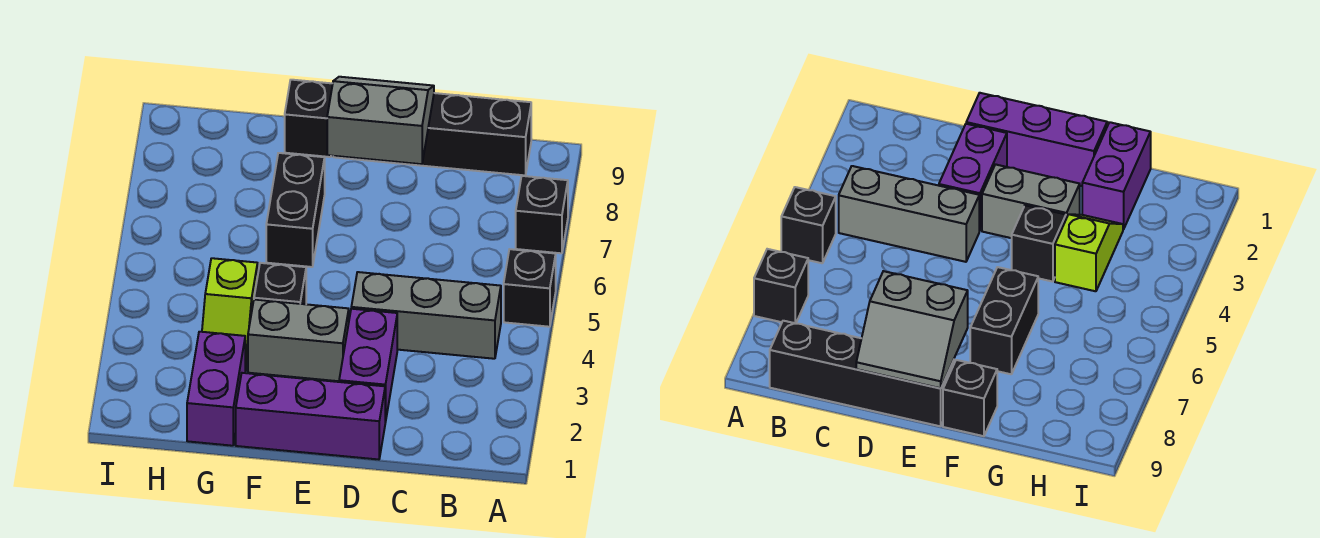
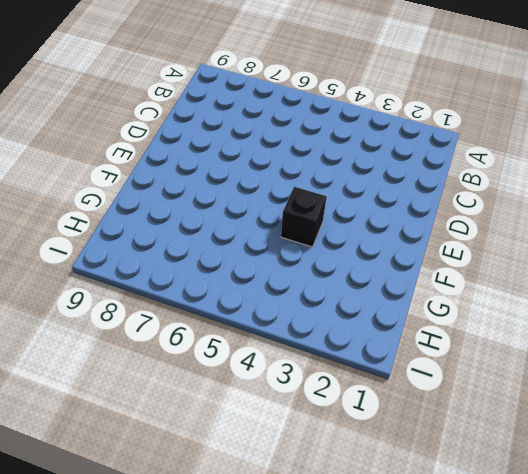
none -> black brick A5 level 1
none -> black brick A7 level 1
none -> grey brick B4:D4 level 1

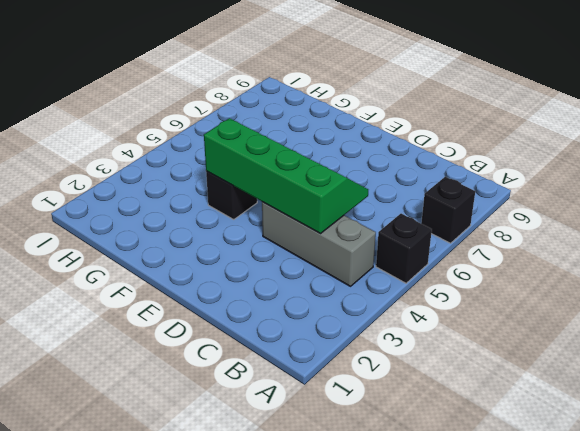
green slope C4:F5 level 2 top 4 -> none
none -> black brick B9:E9 level 1
none -> purple brick D1:F1 level 1
none -> purple brick D2:D3 level 1

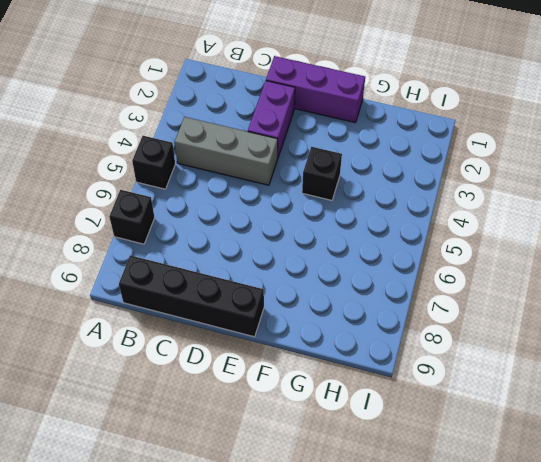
none -> grey brick E3:F3 level 1
none -> black brick F6:F7 level 1
none -> black brick F9 level 1

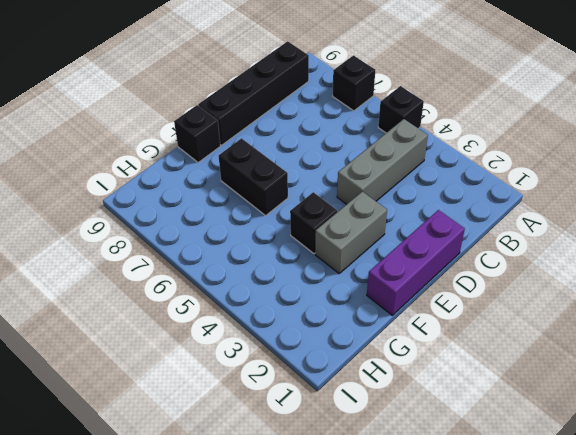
none -> purple brick D2:D3 level 1
none -> purple brick G1:G2 level 1
none -> lime slope G3:G4 level 1 top 4

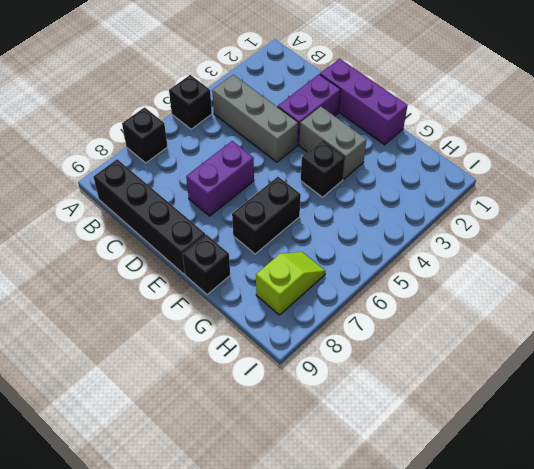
purple brick D6:D7 level 1 -> purple brick G1:G2 level 1
lime slope H7:H8 level 1 top 8 -> lime slope G3:G4 level 1 top 4
none -> grey slope D8:E9 level 2 top 8

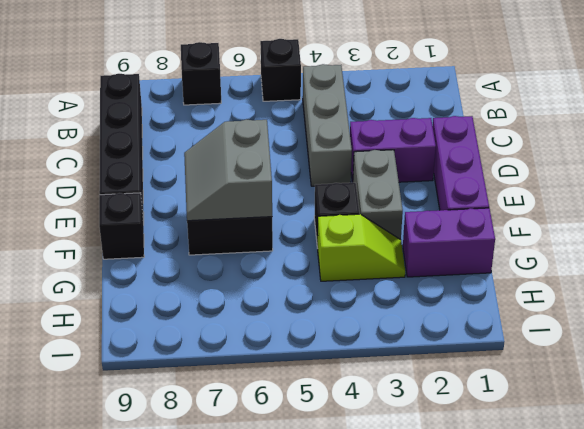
grey slope E6:F7 level 2 top 6 -> grey slope D8:E9 level 2 top 8

